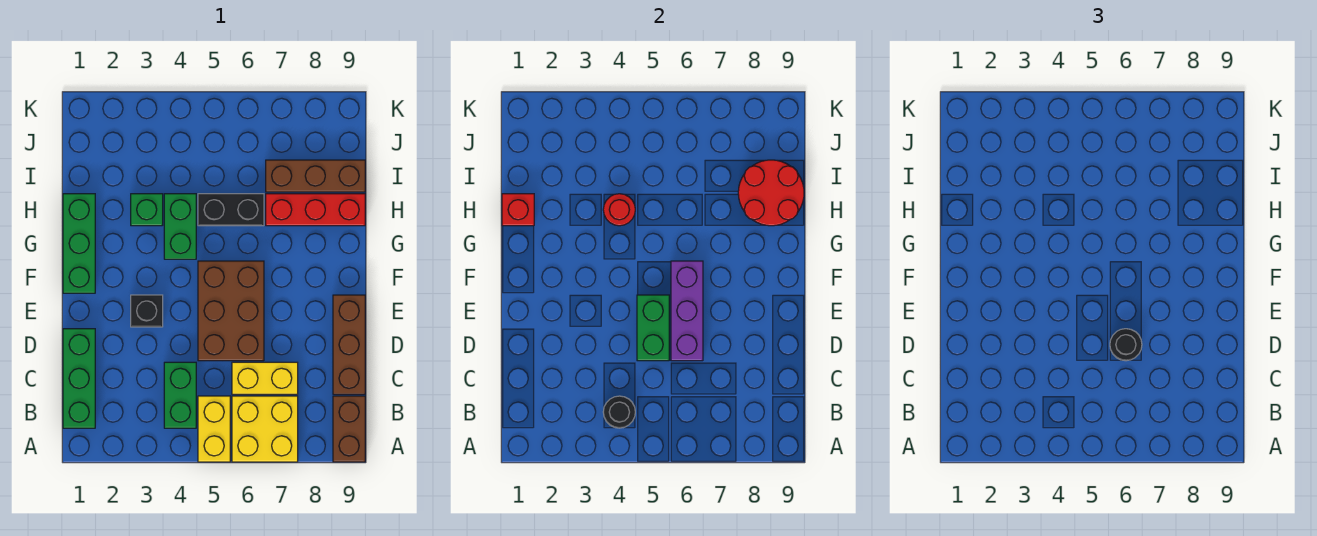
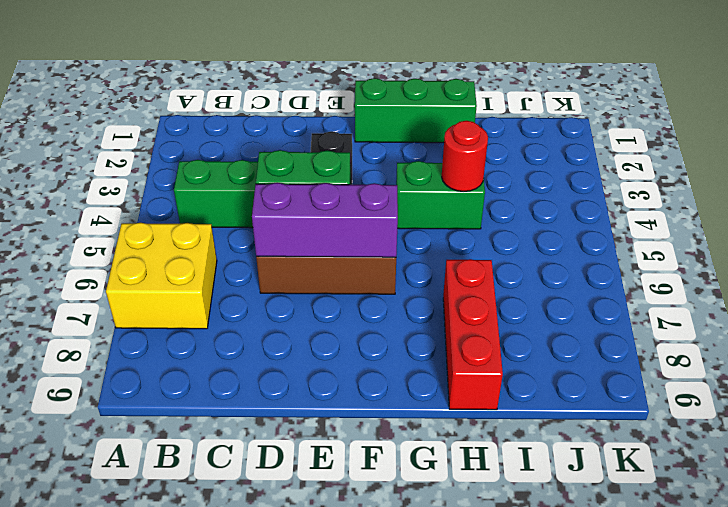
none -> yellow brick A5:B5 level 1
none -> brown brick A9:B9 level 1
none -> green brick B1:D1 level 1

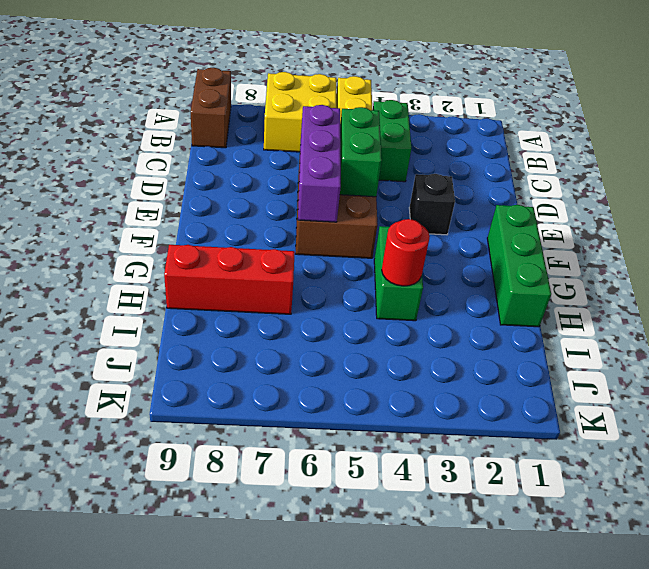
none -> green brick B1:D1 level 1
none -> yellow brick C6:C7 level 1
none -> brown brick C9:E9 level 1

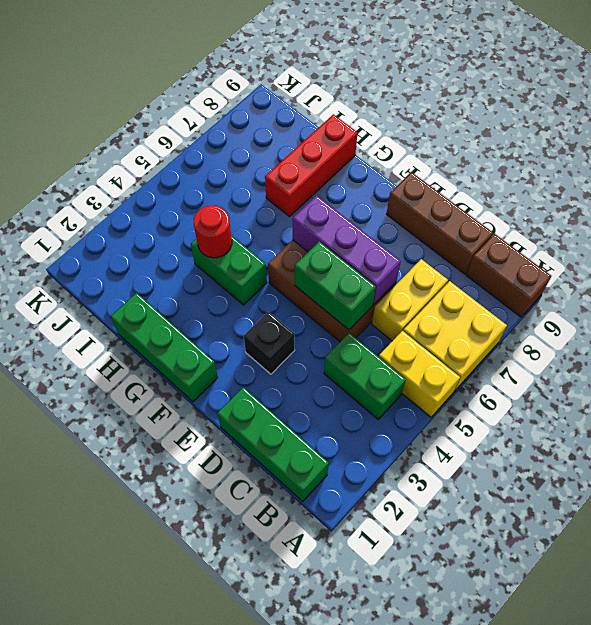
none -> green brick H3 level 1
none -> black brick H5:H6 level 1
none -> brown brick I7:I9 level 1

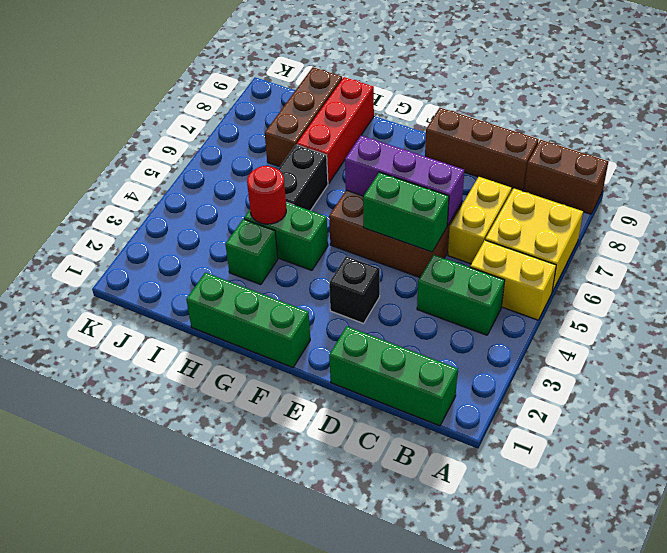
none -> black round brick B4 level 2
none -> red brick H1 level 2
none -> red round brick H8:I9 level 2

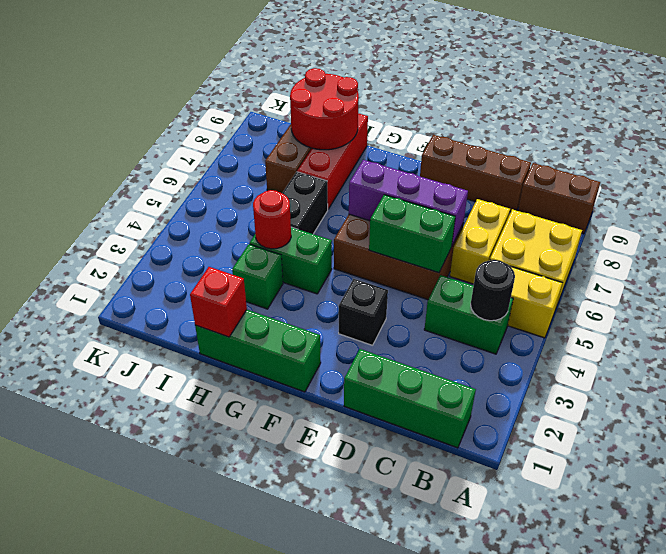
none -> black round brick D6 level 3

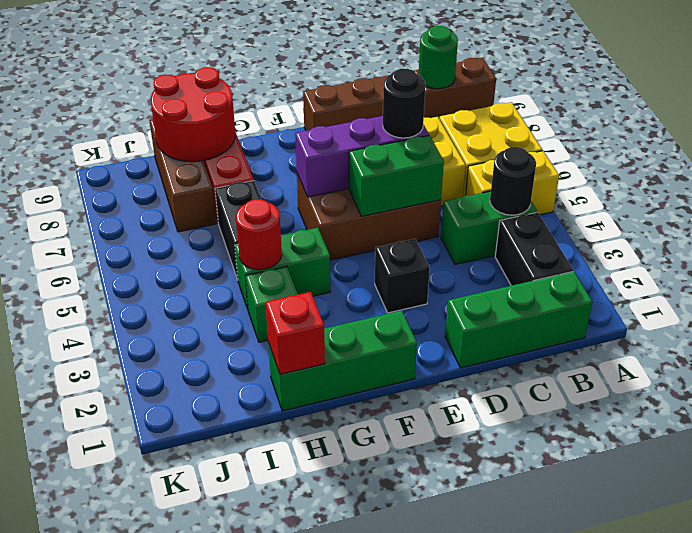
black brick B2:B3 level 1 -> none
green round brick B9 level 2 -> none

